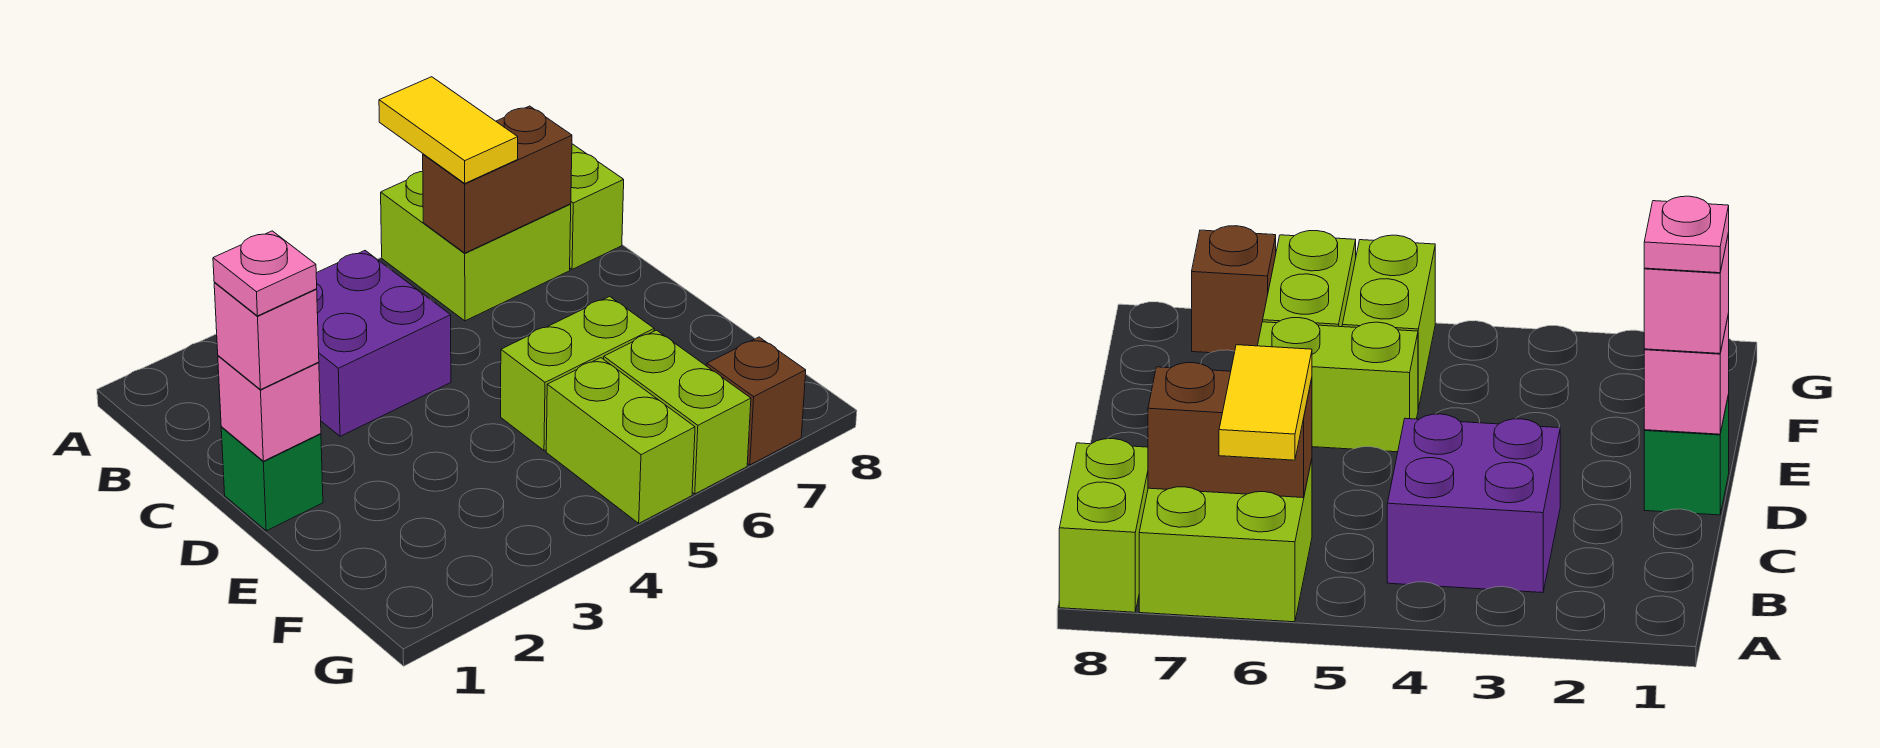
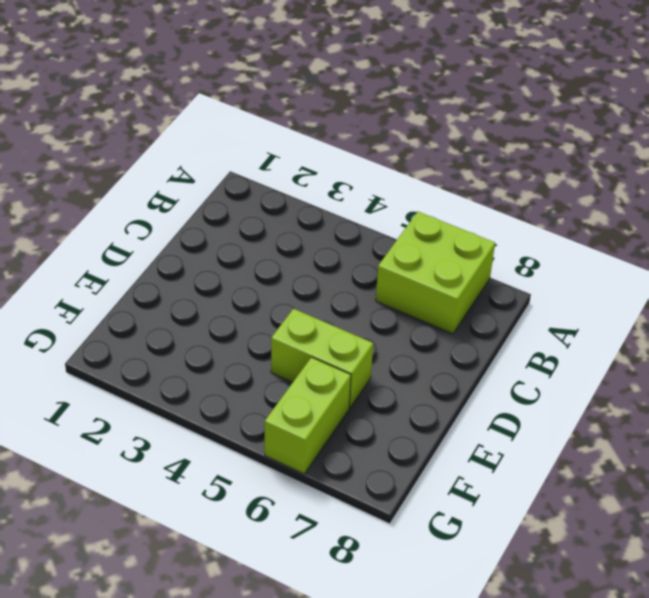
none -> lime brick A8:B8 level 1
none -> purple brick B3:C4 level 1
none -> green brick D1 level 1

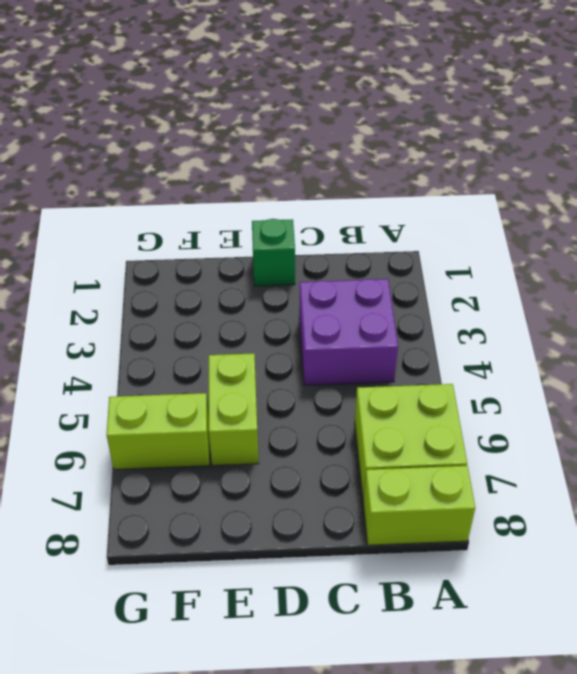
none -> lime brick F5:G5 level 1
none -> brown brick G7 level 1
none -> brown brick B6:B7 level 2

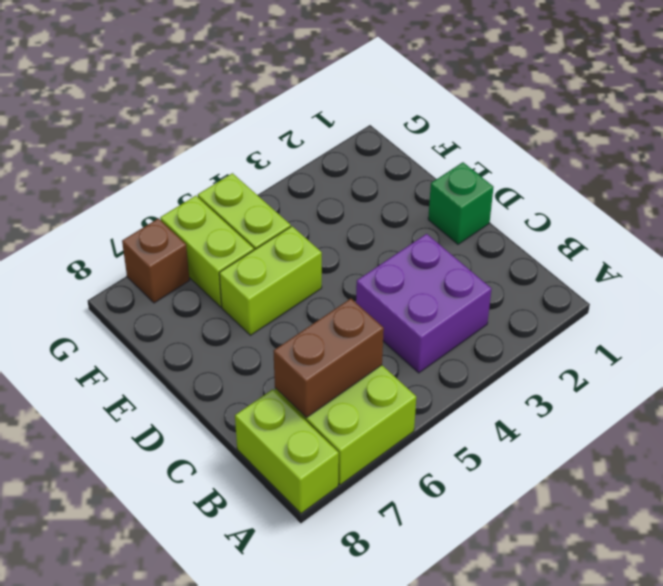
none -> pink brick D1 level 2
none -> yellow tile A6:B6 level 3
none -> pink brick D1 level 3

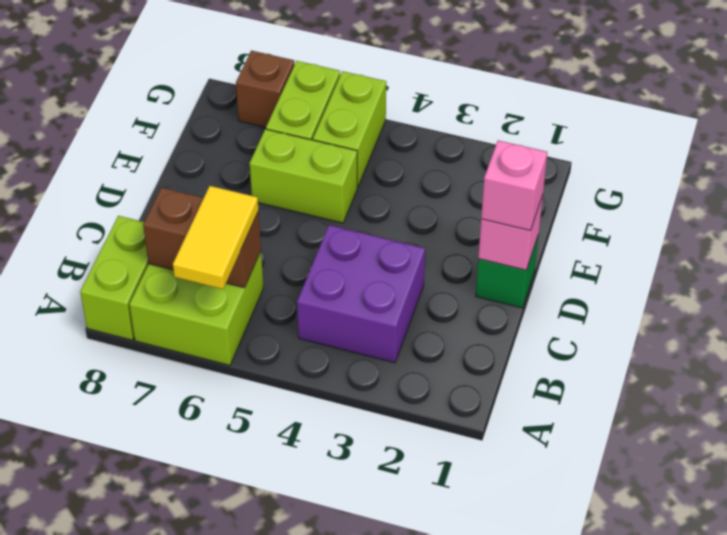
none -> pink plate D1 level 4

